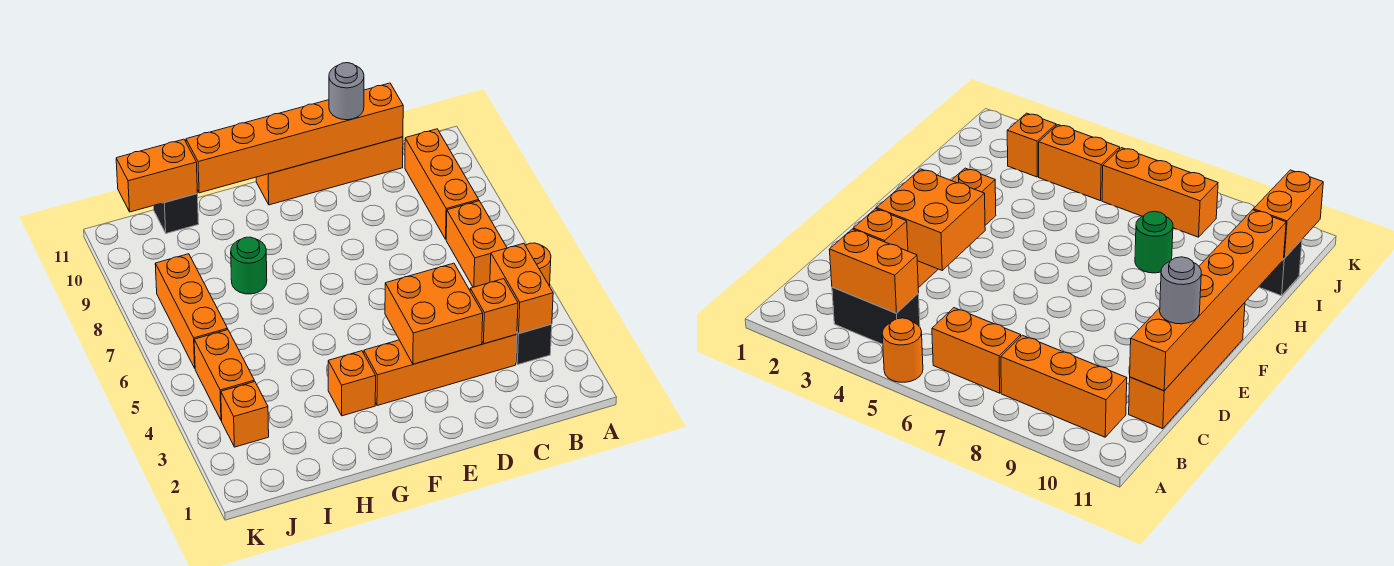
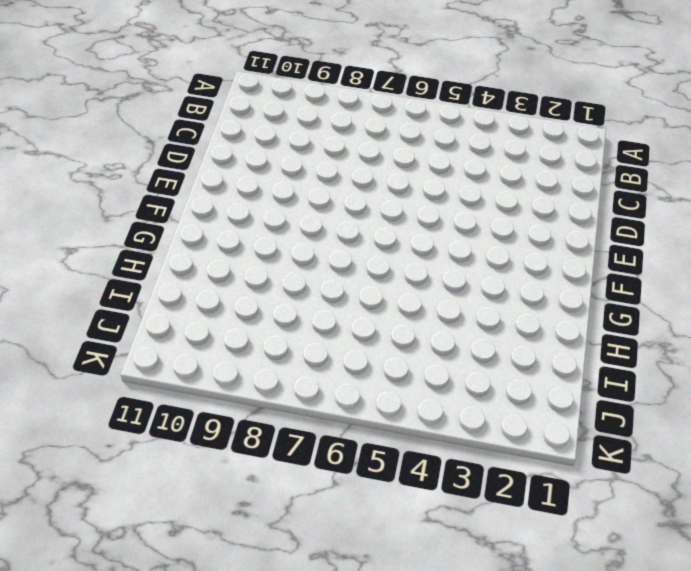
none -> orange round brick A5 level 1
none -> black brick B3:B4 level 1
none -> orange brick B6:B7 level 1

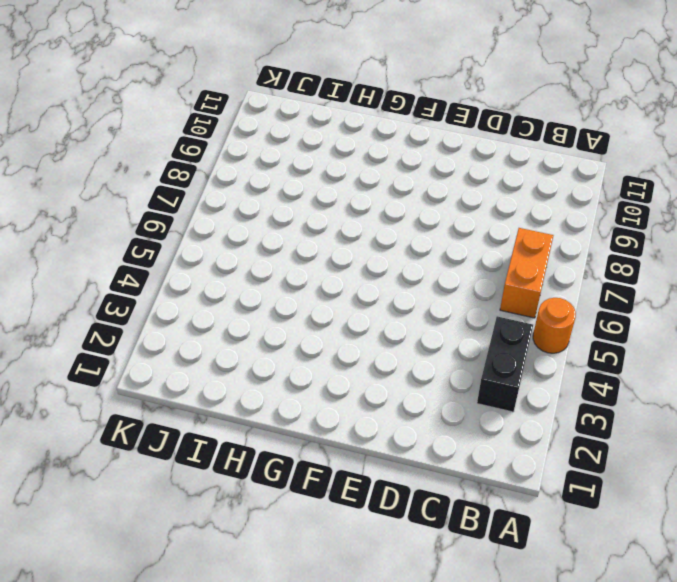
none -> orange brick B8:B10 level 1
none -> orange brick C3:F3 level 1
none -> orange brick C11:F11 level 1

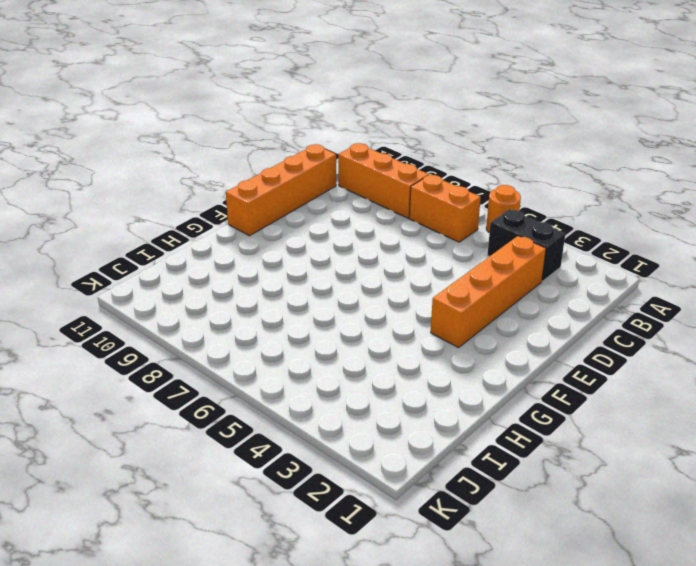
none -> orange brick G3 level 1
none -> green round brick H8 level 1
none -> black brick I11 level 1

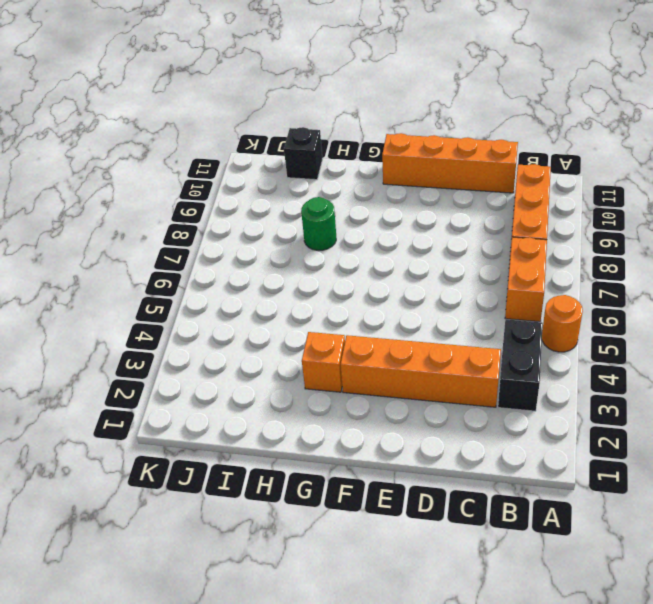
none -> orange brick J3 level 1
none -> orange brick J4:J5 level 1
none -> orange brick J6:J8 level 1

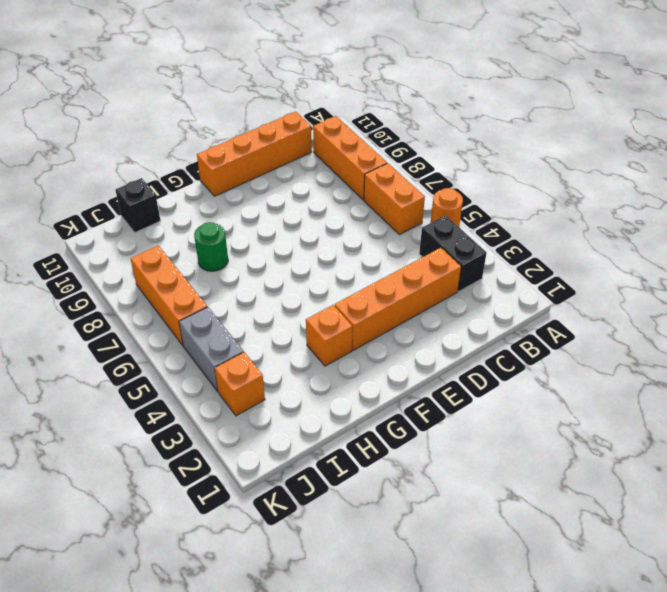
grey brick J4:J5 level 1 -> orange brick J4:J5 level 1
none -> orange brick B3:B4 level 2
none -> orange brick C3 level 2
none -> orange brick C11:H11 level 2

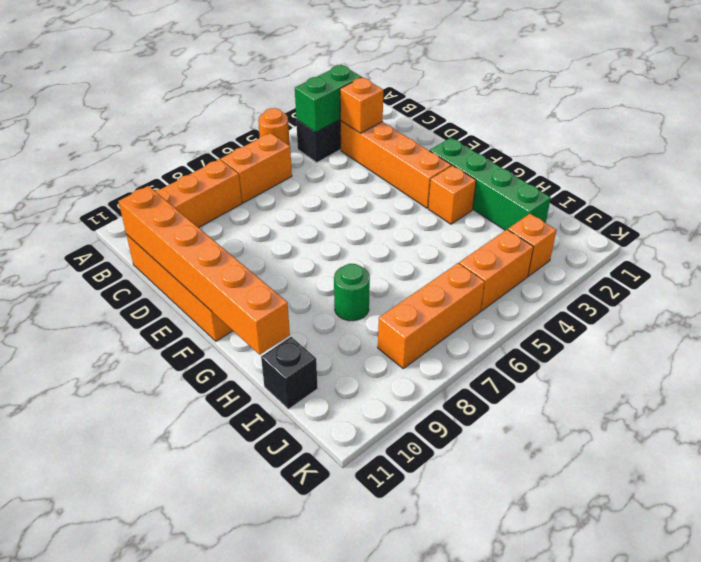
green brick B3:B4 level 2 -> orange brick B3:B4 level 2
green brick F2:I2 level 1 -> none
none -> orange brick D3:E4 level 2
none -> orange brick I11:J11 level 2
none -> grey round brick D11 level 3

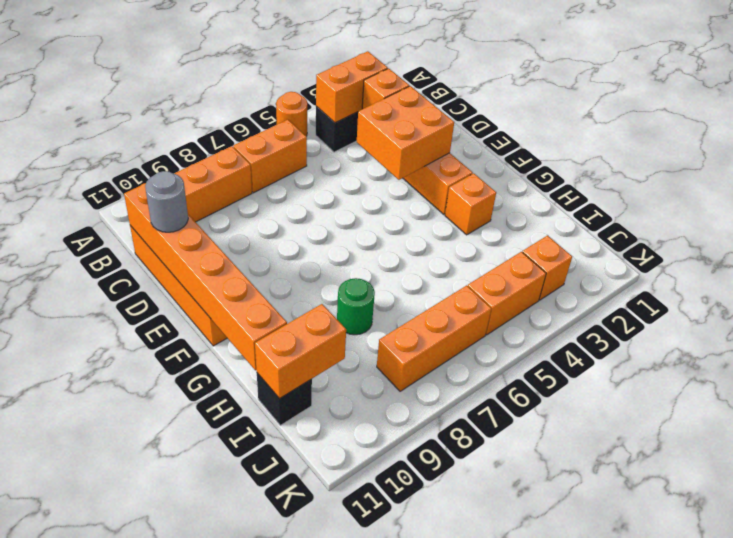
orange brick I10:I11 level 2 -> orange brick I11:J11 level 2

